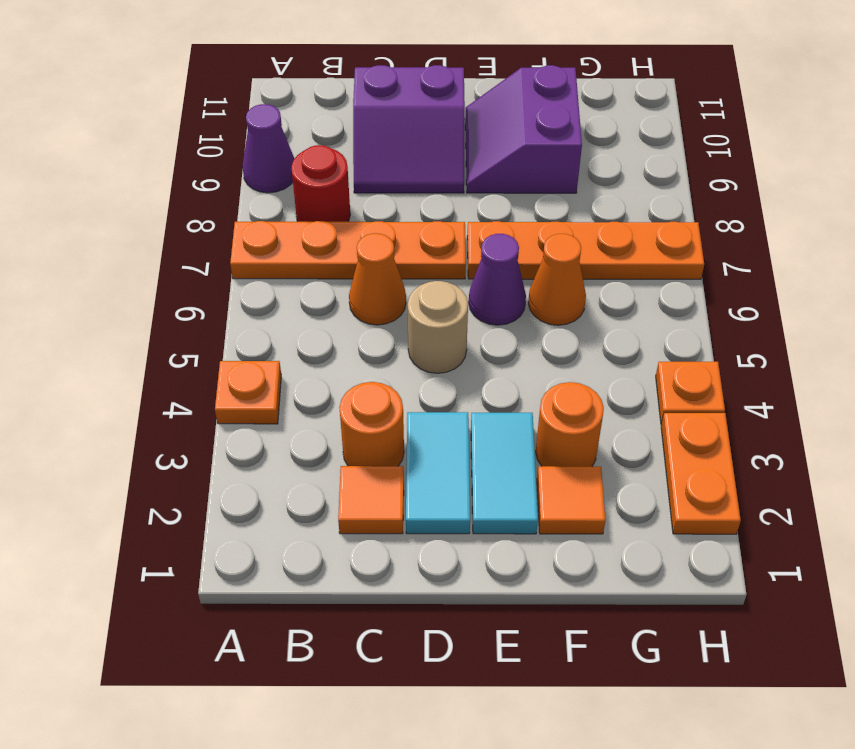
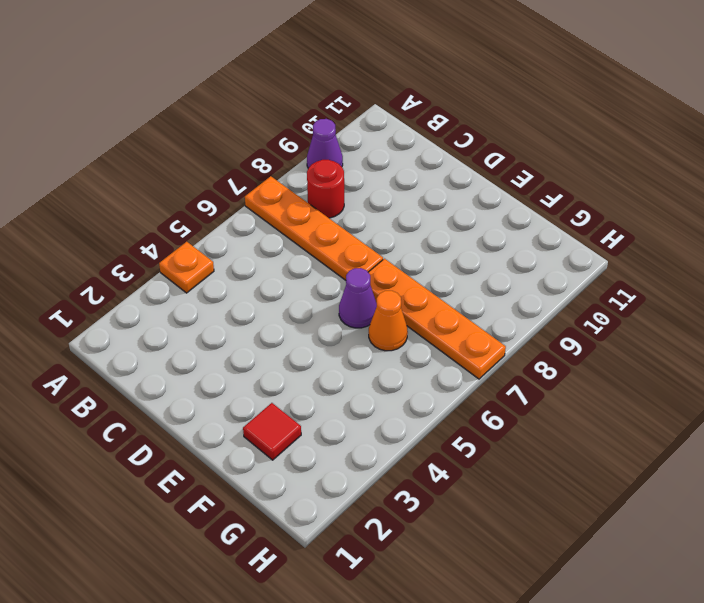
red tile F2 level 1 -> orange tile F2 level 1
none -> orange tile C2 level 1
none -> orange round brick C3 level 1
none -> orange cone C6 level 1

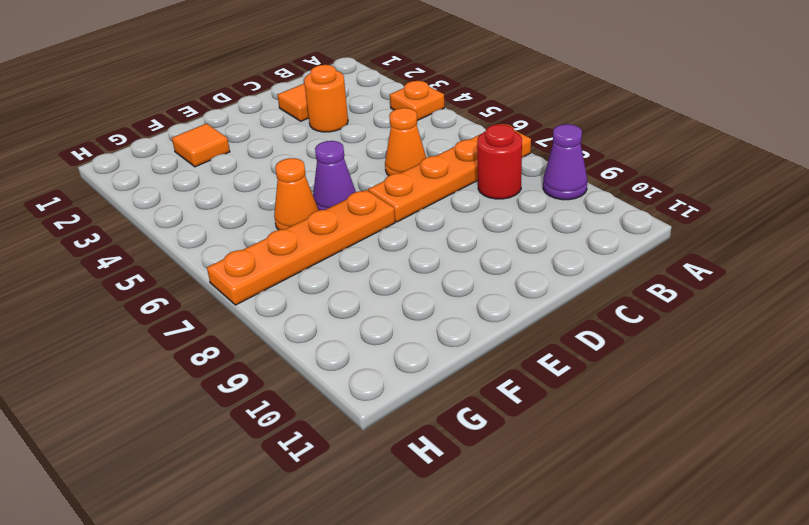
none -> purple slope C9:D10 level 1 top 10
none -> cyan tile D2:D3 level 1
none -> tan round brick D5 level 1

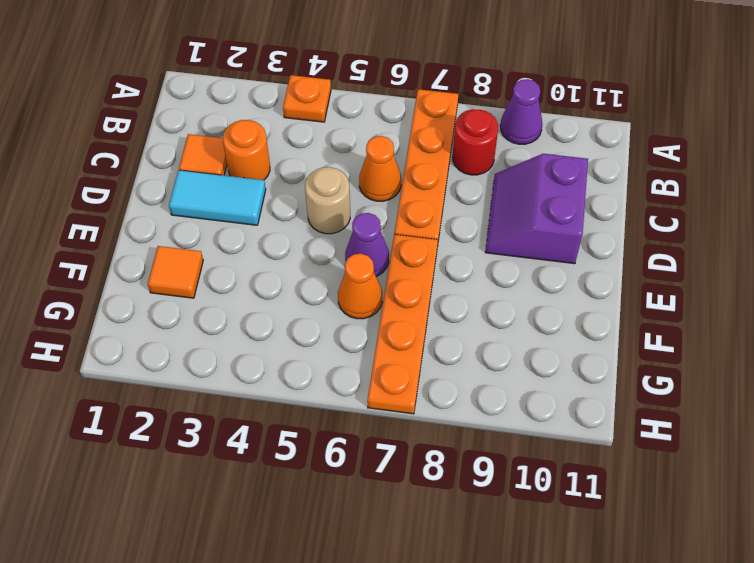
none -> cyan tile E2:E3 level 1
none -> purple slope E9:F10 level 1 top F
none -> orange round brick F3 level 1

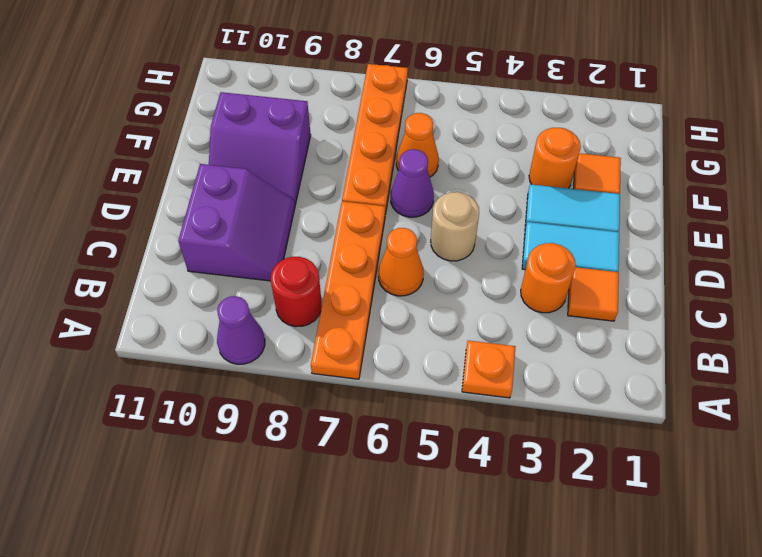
none -> orange plate H2:H3 level 1
none -> orange plate H4 level 1

